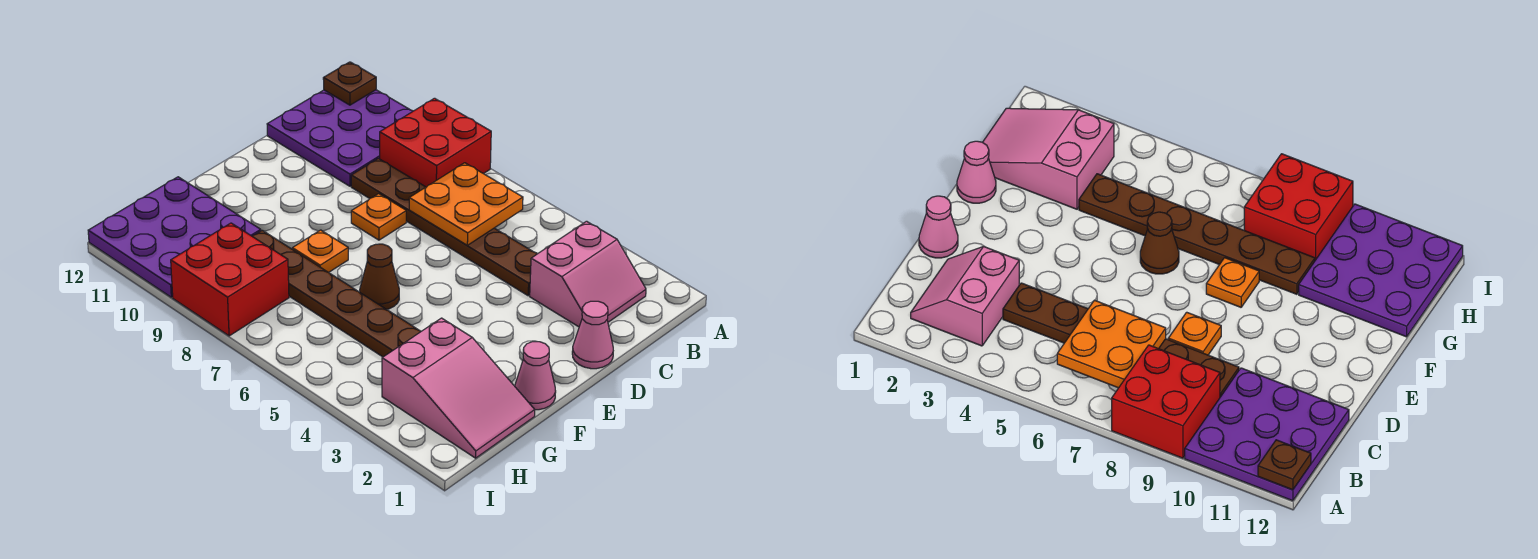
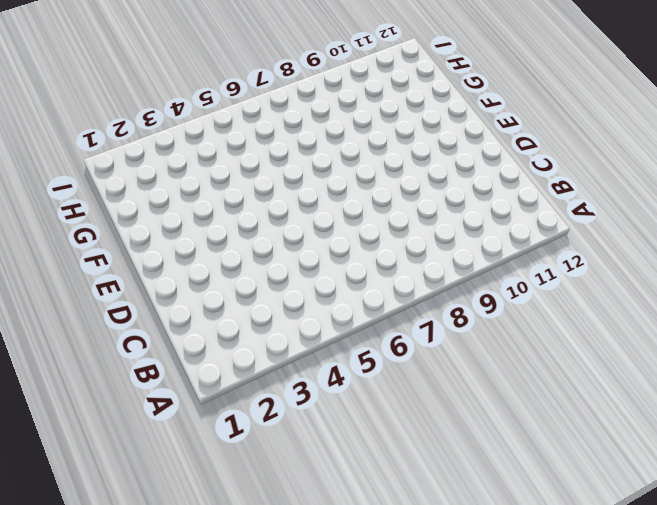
none -> red brick A8:B9 level 1
none -> purple plate A10:C12 level 1
none -> pink slope B2:C3 level 1 top 3

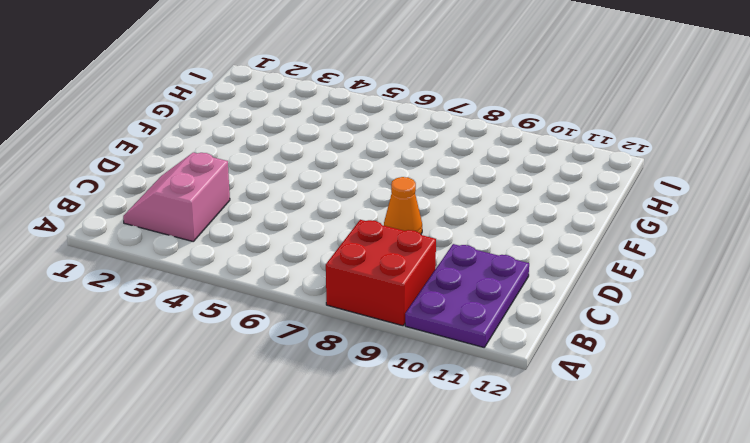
purple plate A10:C11 level 1 -> purple plate A10:C12 level 1
orange cone D8 level 1 -> orange plate D8 level 1
none -> brown plate C4:C9 level 1
none -> pink cone D1 level 1
none -> pink cone F1 level 1

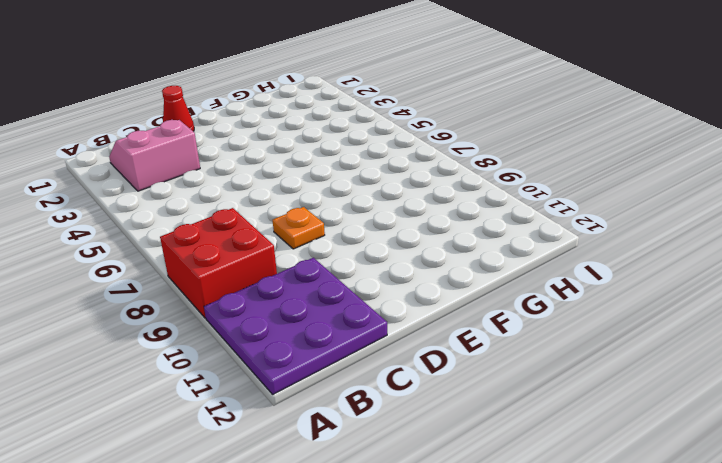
red cone D1 level 1 -> pink cone D1 level 1
none -> brown plate C4:C9 level 1
none -> pink cone F1 level 1
none -> brown cone F6 level 1

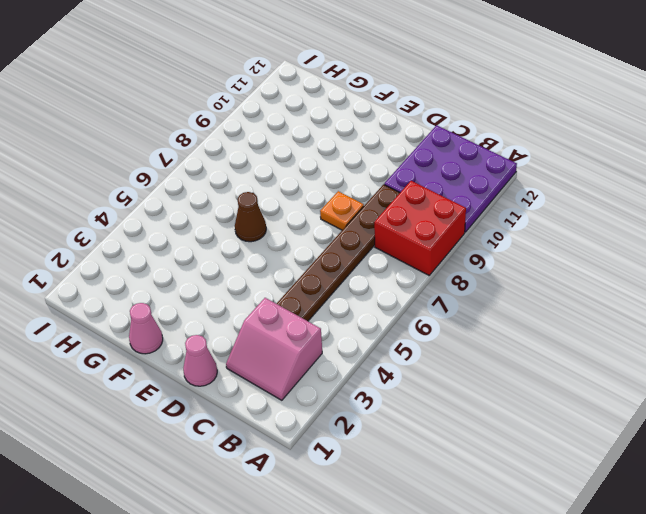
none -> orange plate F8 level 1
none -> pink slope G1:H3 level 1 top 3
none -> brown plate G4:G9 level 1

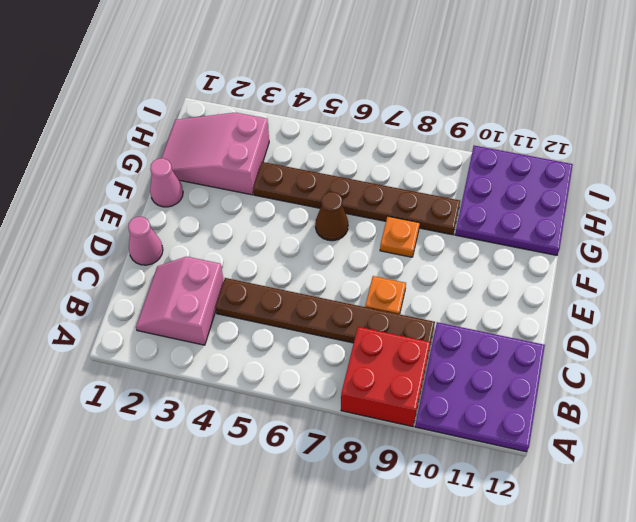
none -> red brick H8:I9 level 1
none -> brown plate A12 level 2
none -> orange plate B6:C7 level 2

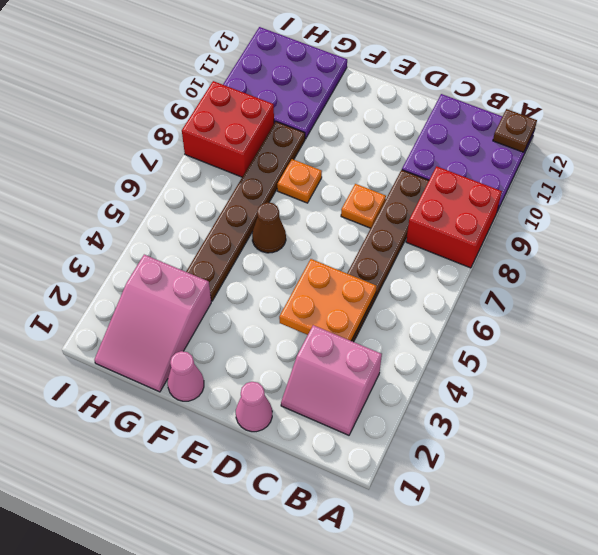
orange plate C4:D5 level 2 -> orange plate B6:C7 level 2

